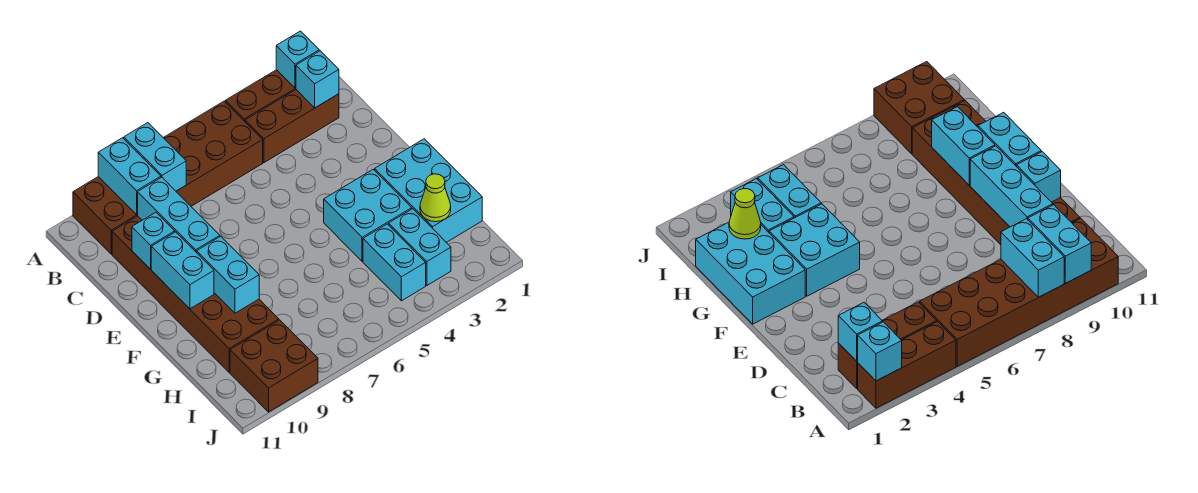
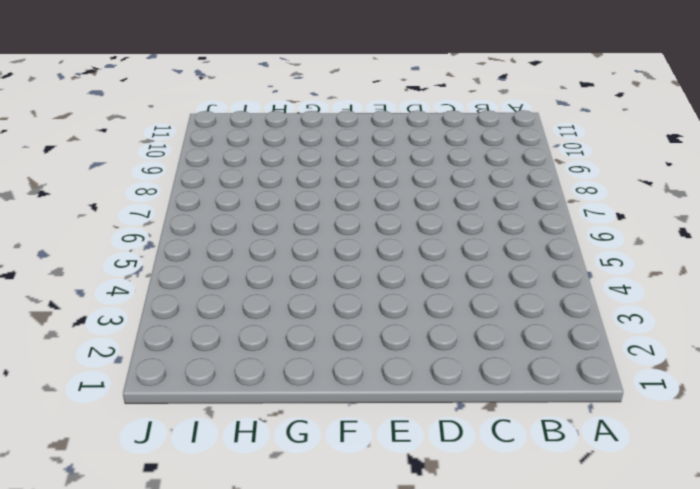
none -> brown brick A2:A4 level 1
none -> brown brick A5:B10 level 1
none -> brown brick B2:B4 level 1

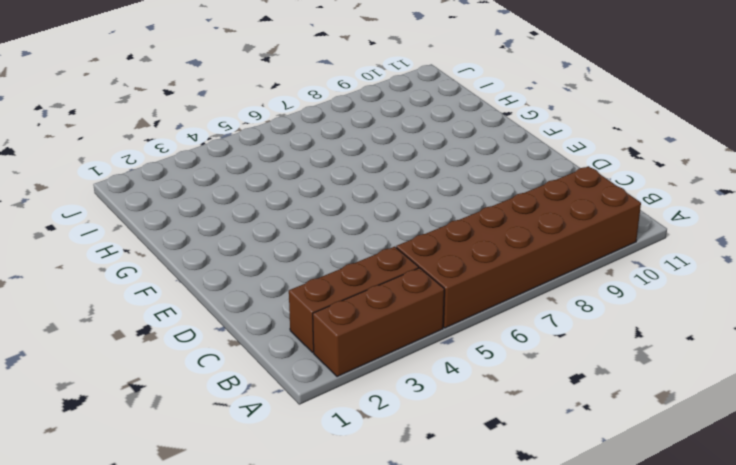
none -> brown brick C9:H10 level 1
none -> cyan brick F1:H2 level 1
none -> cyan brick F3:G4 level 1

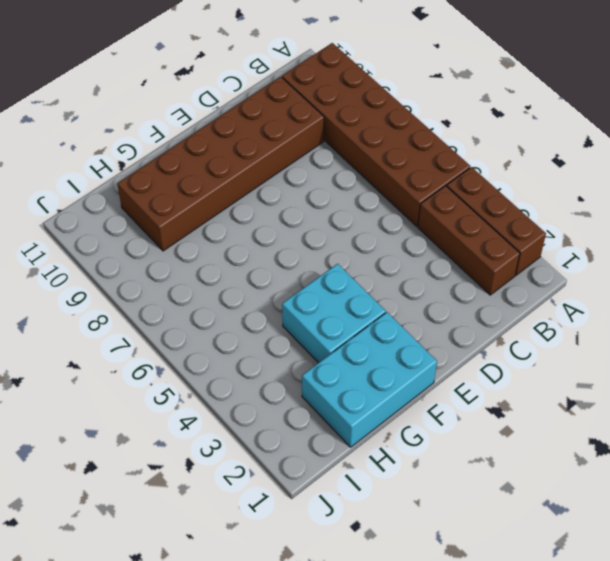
none -> cyan brick H3:I3 level 1
none -> cyan brick H4:I4 level 1
none -> brown brick I9:J10 level 1

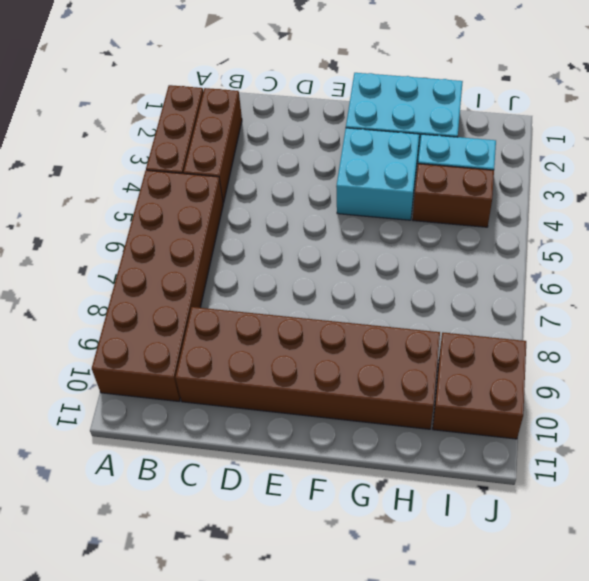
brown brick H4:I4 level 1 -> cyan brick H4:I4 level 1
none -> cyan brick A2 level 2
none -> cyan brick A8:B8 level 2
none -> cyan brick A9:B9 level 2

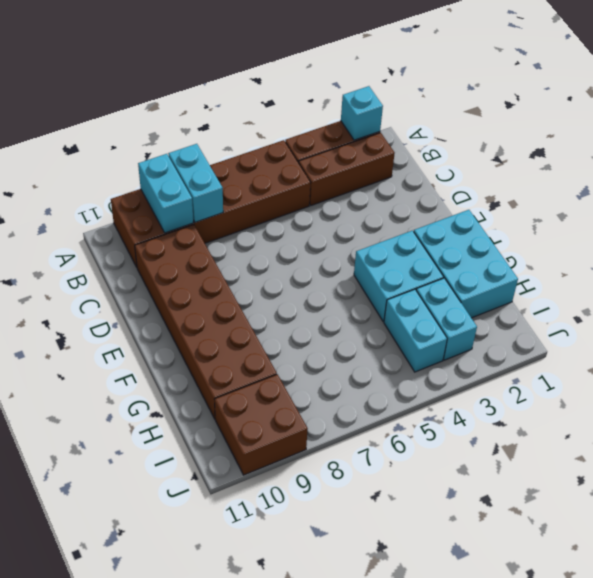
none -> cyan brick B2 level 2
none -> cyan brick C9:E9 level 2
none -> cyan brick D10 level 2

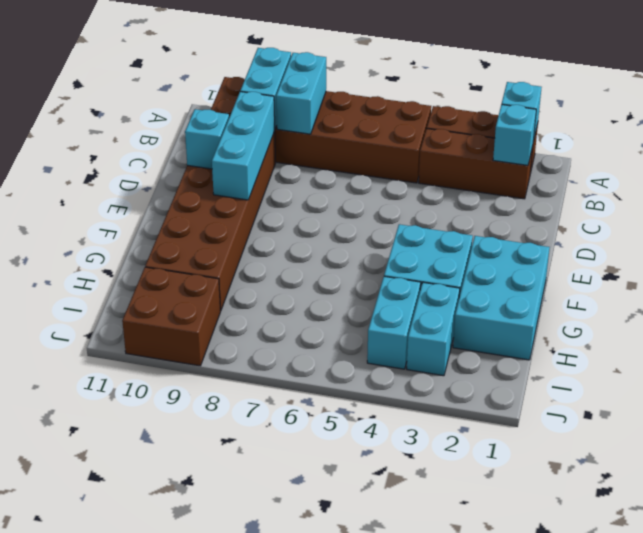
none -> cyan brick E10:F10 level 2
none -> cyan brick F9:G9 level 2
none -> lime cone H2 level 2

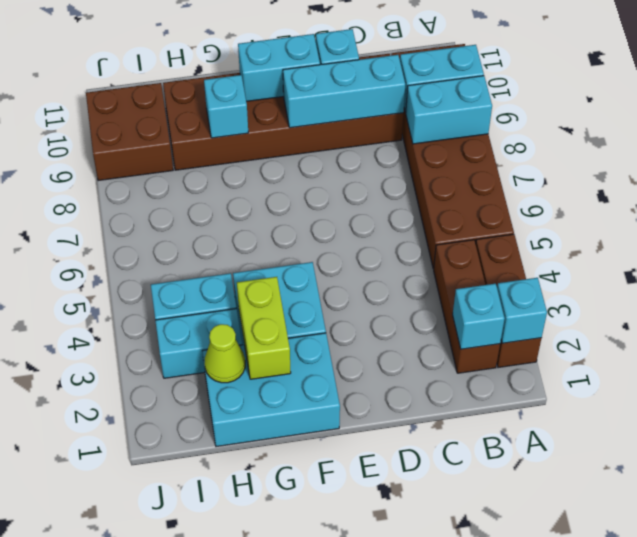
lime brick G2:G3 level 2 -> none
cyan brick G9 level 2 -> cyan brick F9:G9 level 2

